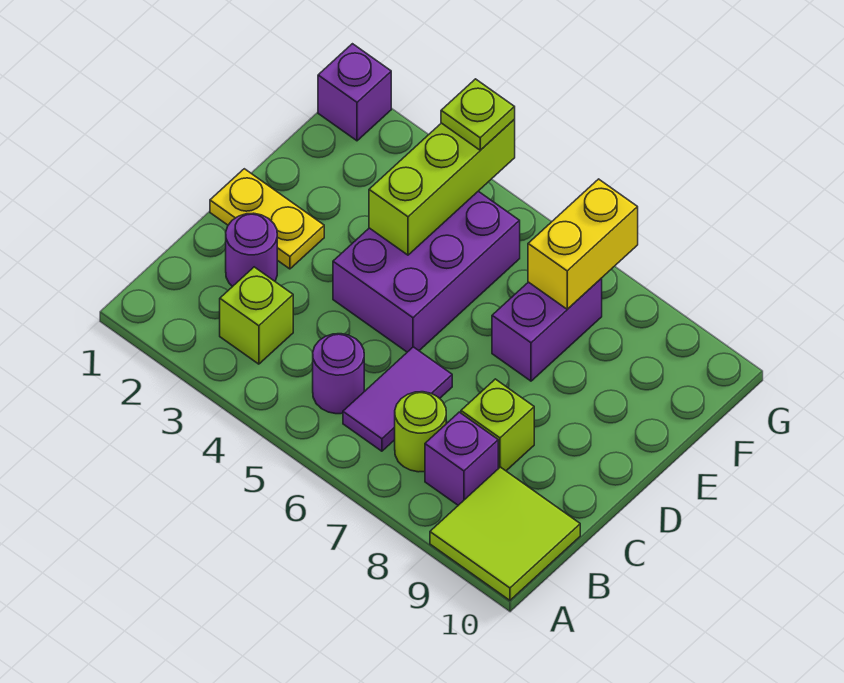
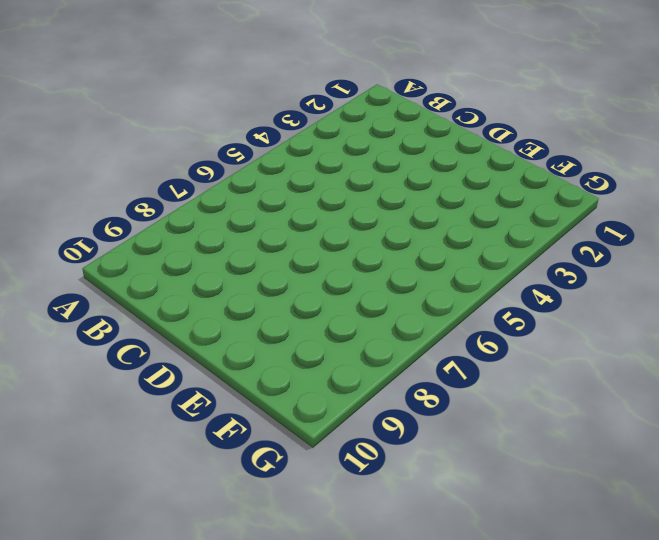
none -> lime tile A9:B10 level 1
none -> lime brick B3 level 1
none -> purple round brick B5 level 1

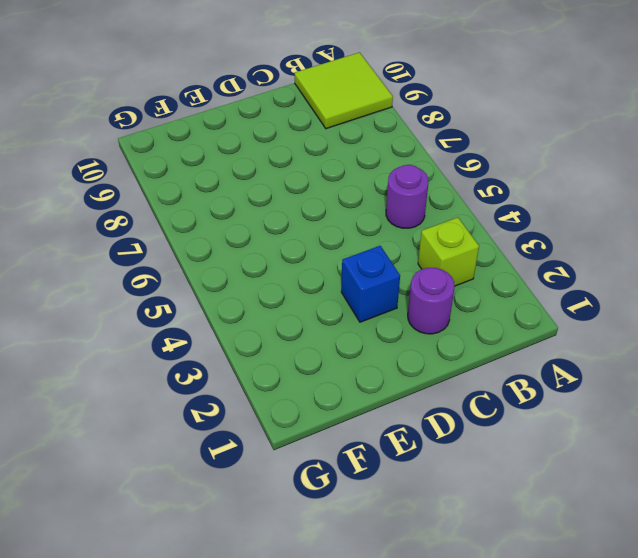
blue brick D3 level 1 -> none
none -> purple tile B6:C6 level 1
none -> lime round brick B7 level 1
none -> purple brick B8 level 1

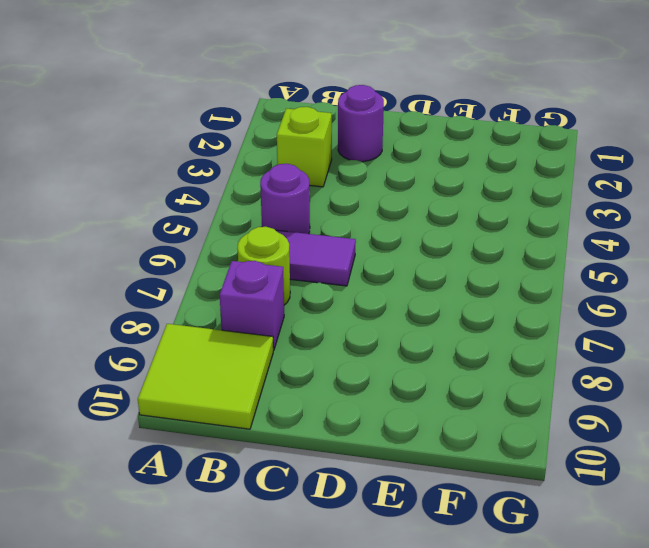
none -> lime brick C8 level 1
none -> yellow plate D1:D2 level 1
none -> purple brick D4:F5 level 1

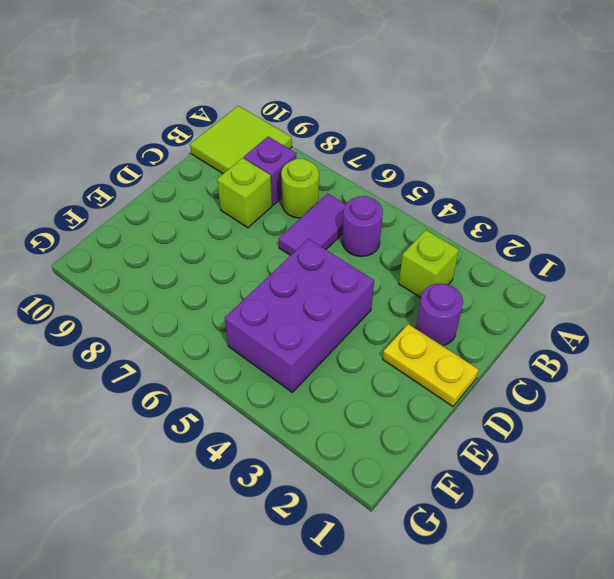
none -> purple brick E7:F7 level 1
none -> purple brick G1 level 1
none -> lime brick E4:G4 level 2

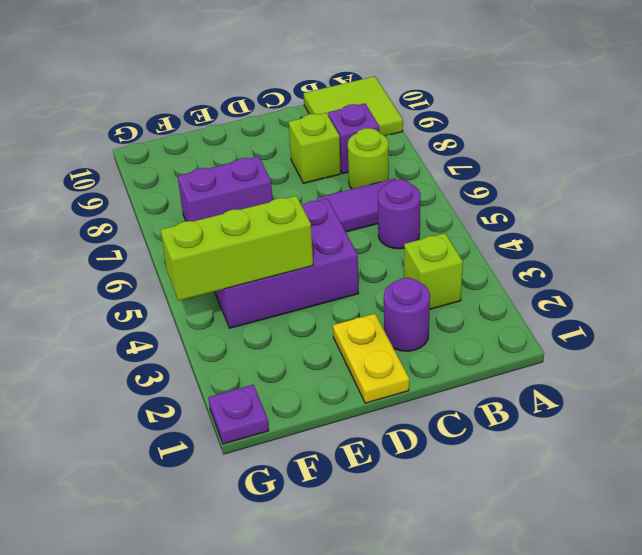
purple plate G1 level 1 -> purple brick G1 level 1
none -> yellow brick F7:G7 level 2
none -> lime plate G4 level 3

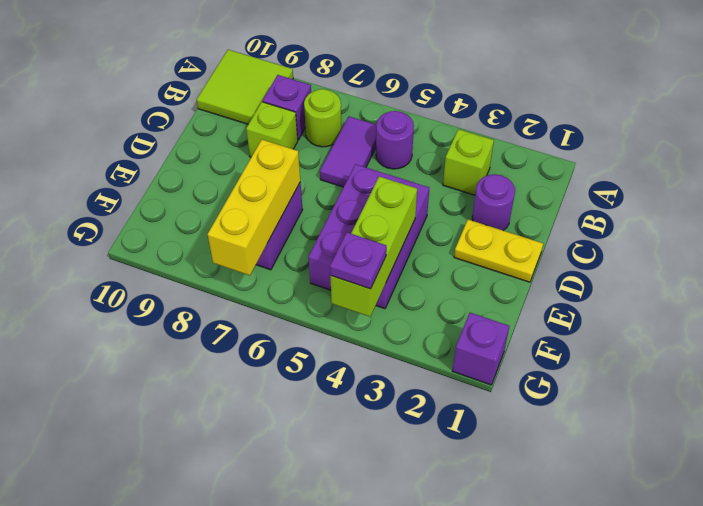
yellow brick E7:G7 level 2 -> yellow brick F7:G7 level 2
purple plate G4 level 3 -> lime plate G4 level 3

